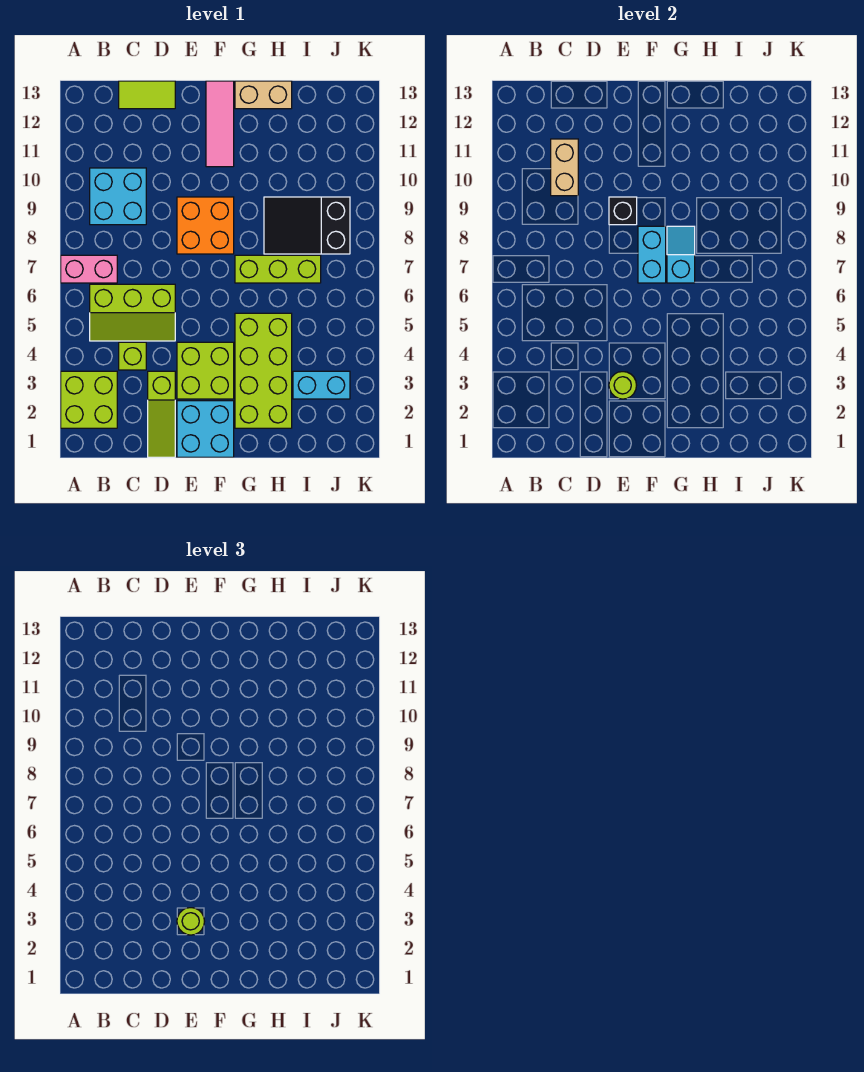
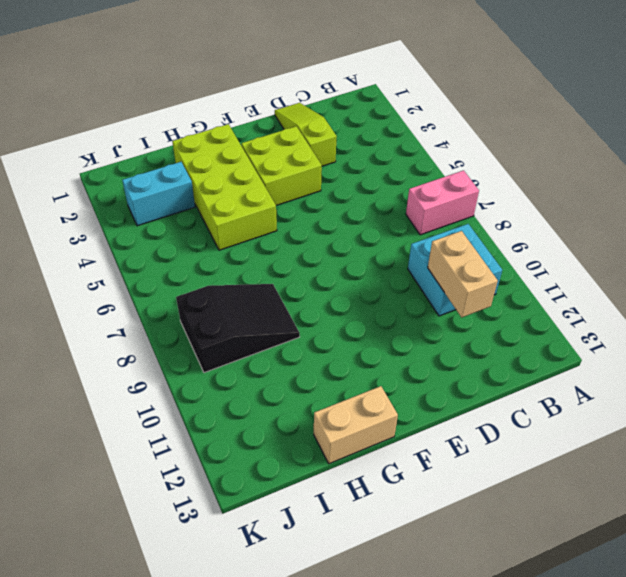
none -> lime brick A2:B3 level 1
none -> lime slope B5:D6 level 1 top 6
none -> lime brick C4 level 1

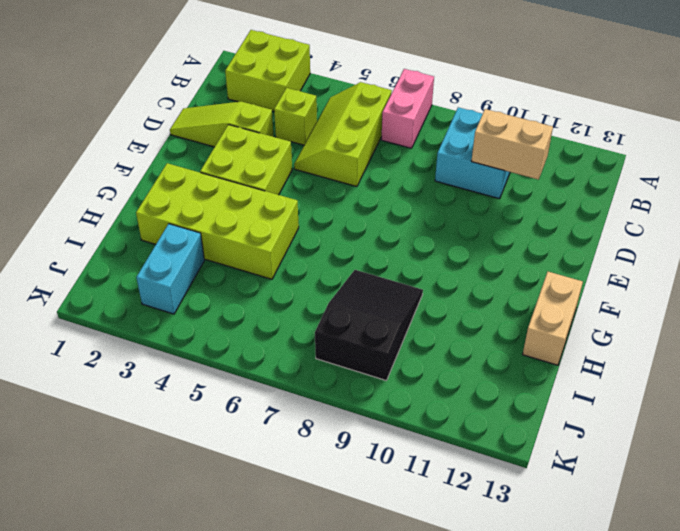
none -> lime tile C13:D13 level 1
none -> cyan brick E1:F2 level 1
none -> orange brick E8:F9 level 1

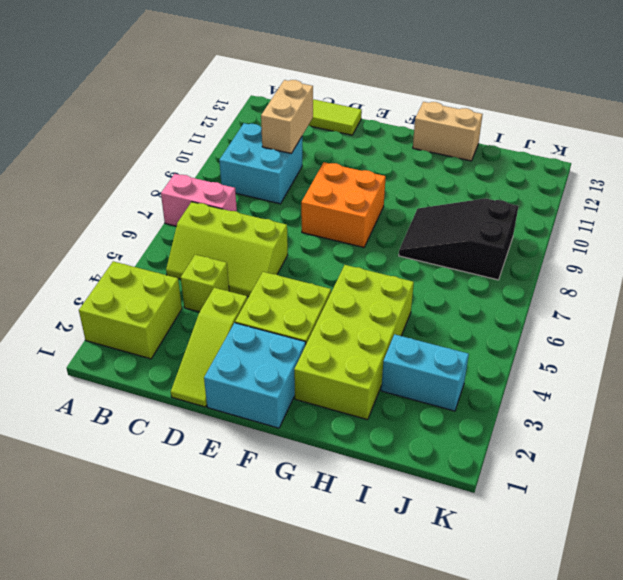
none -> pink tile F11:F13 level 1
none -> lime brick G7:I7 level 1
none -> lime round brick E3 level 2

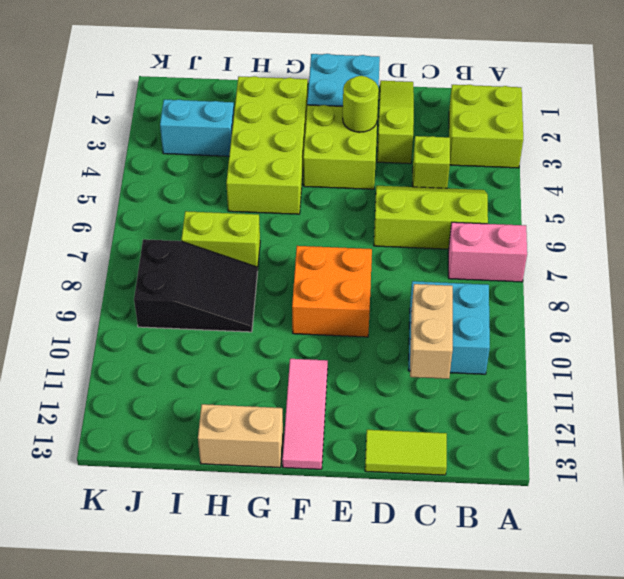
lime brick H7:I7 level 1 -> lime brick G7:I7 level 1
none -> black brick E9 level 2
none -> cyan brick F7:F8 level 2
none -> cyan slope G7:G8 level 2 top 7

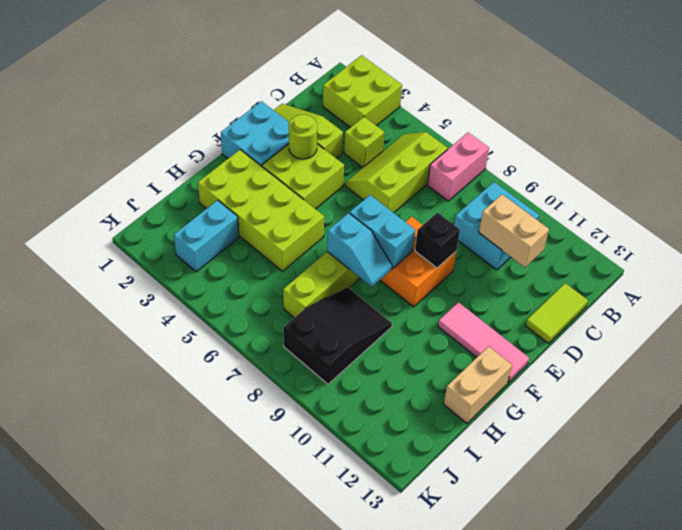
none -> lime round brick E3 level 3

